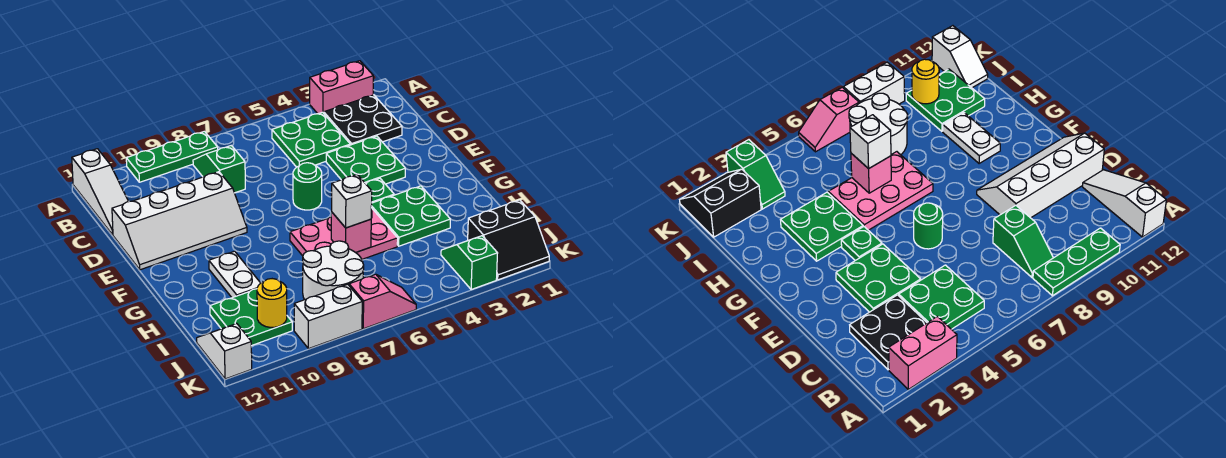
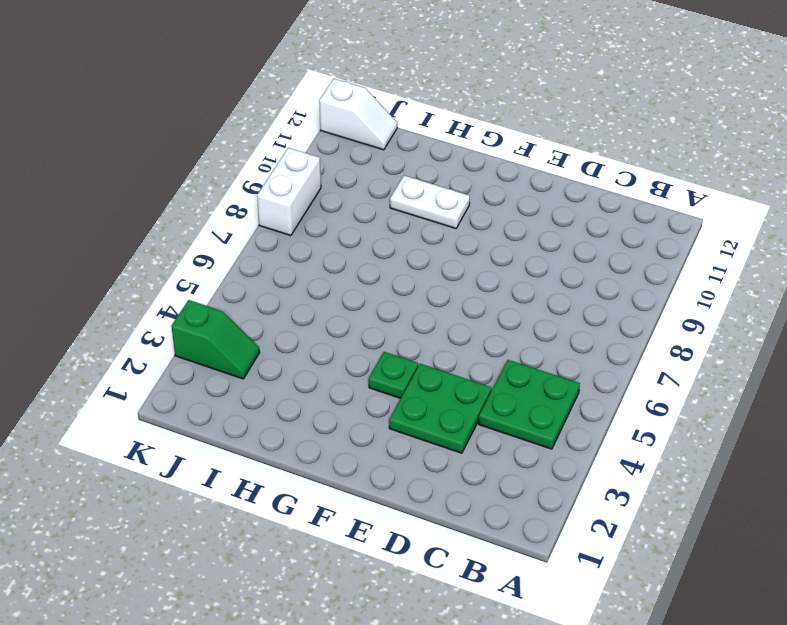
none -> pink brick A2:A3 level 1
none -> green plate A8:A10 level 1
none -> white slope A12:C12 level 1 top A

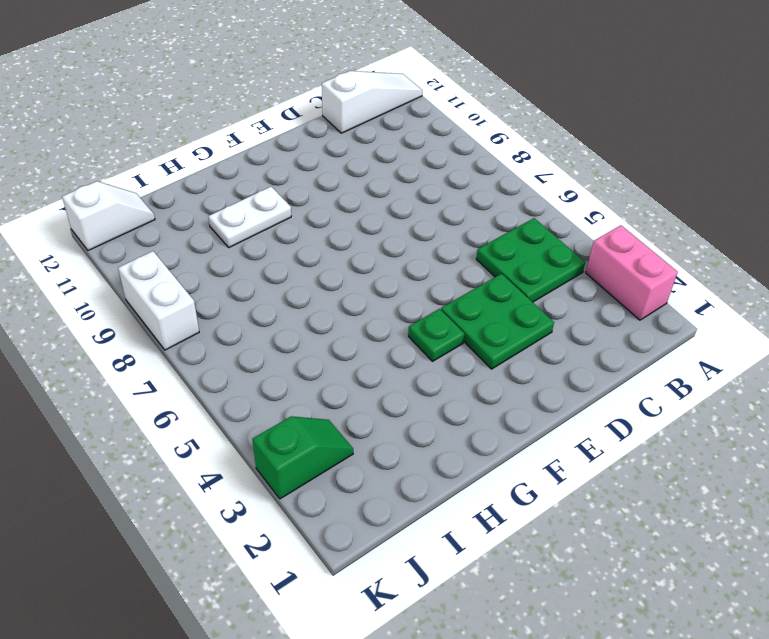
white slope A12:C12 level 1 top C -> white slope A12:C12 level 1 top A
none -> green plate A8:A10 level 1
none -> black plate B2:C3 level 1
none -> green slope B8:C8 level 1 top C

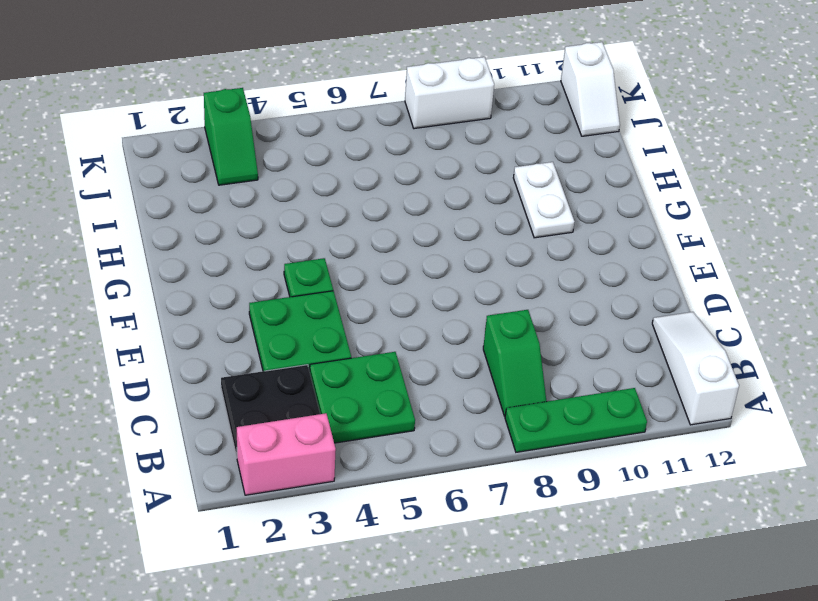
none -> white slope D9:E12 level 1 top D
none -> green round brick E6 level 1
none -> green plate G3:H4 level 1

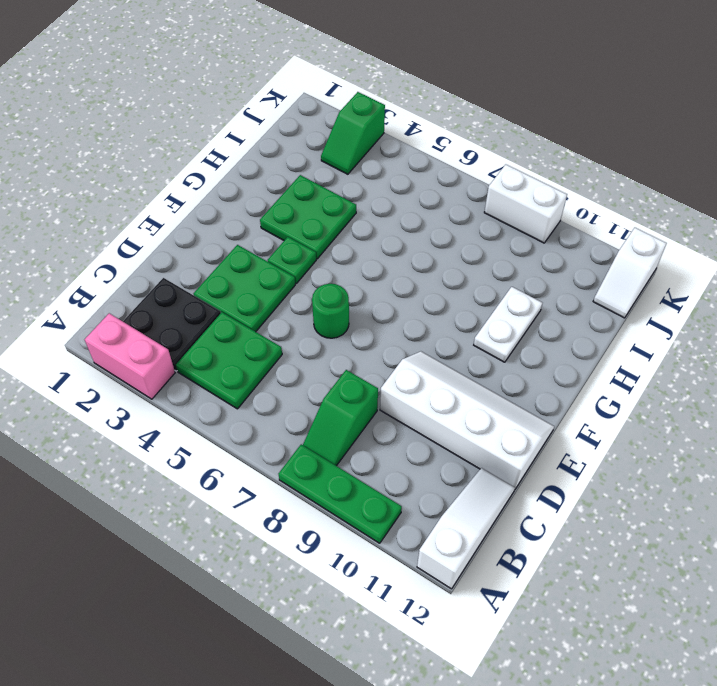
none -> pink plate G5:H7 level 1
none -> white round brick I7:J8 level 1
none -> green plate I10:J11 level 1

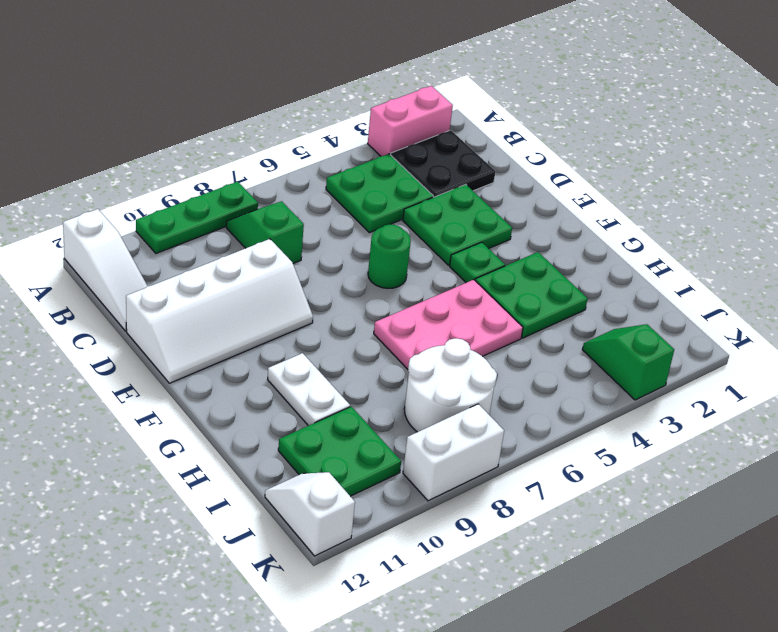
none -> black slope J1:K2 level 1 top J
none -> pink slope K6:K7 level 1 top 7
none -> pink brick H6 level 2

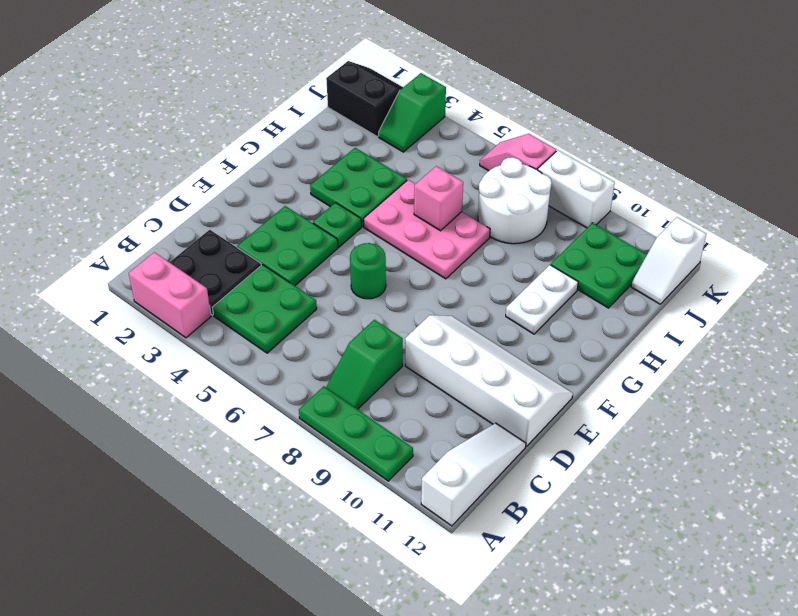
none -> yellow round brick J10 level 2
none -> white brick H6 level 3

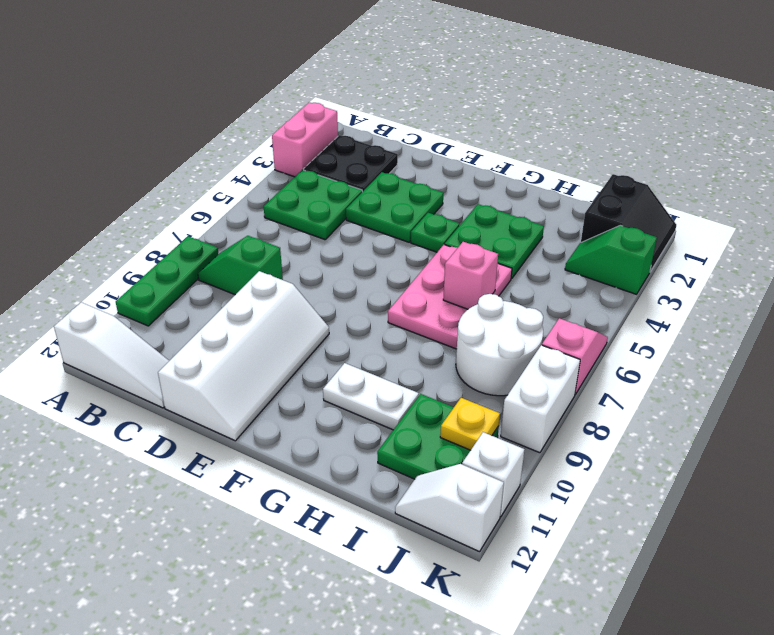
yellow plate J10 level 2 -> yellow round brick J10 level 2
white brick K11 level 1 -> white brick H6 level 3
none -> green round brick E6 level 1

